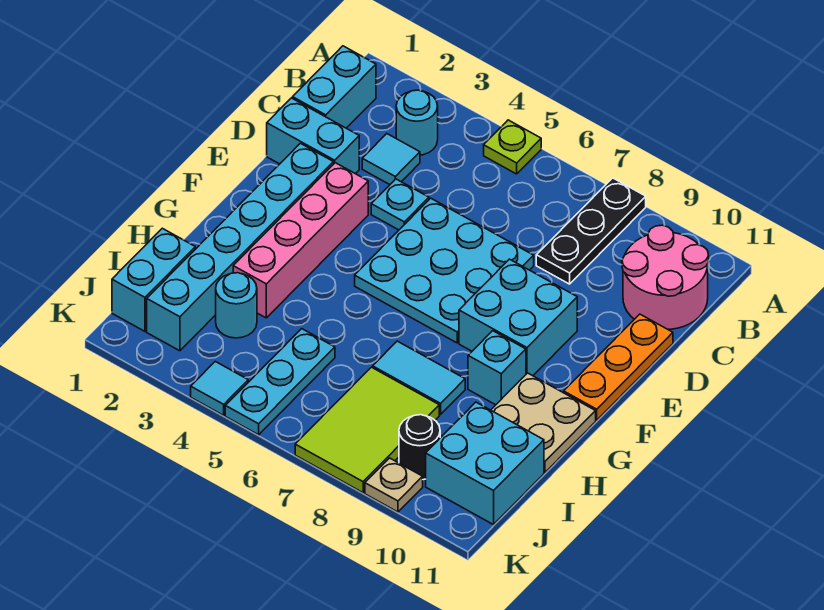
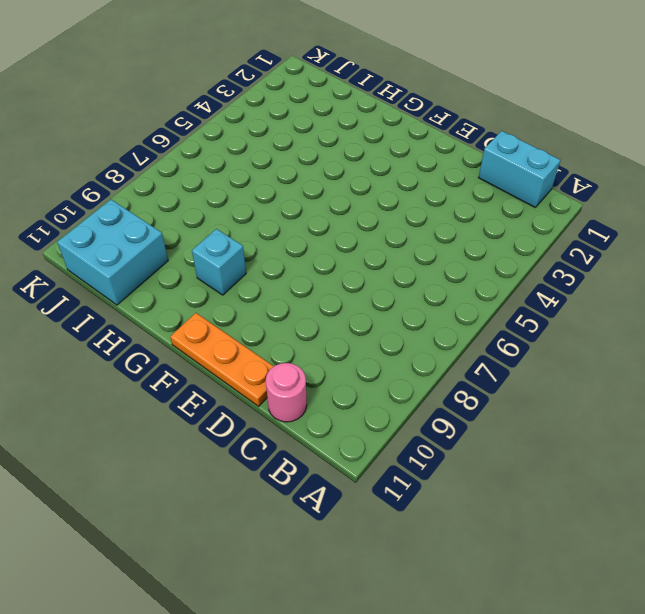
pink round brick C11 level 1 -> pink round brick B10:C11 level 1
none -> lime plate A5 level 1
none -> black plate A8:C8 level 1
none -> cyan round brick B3 level 1

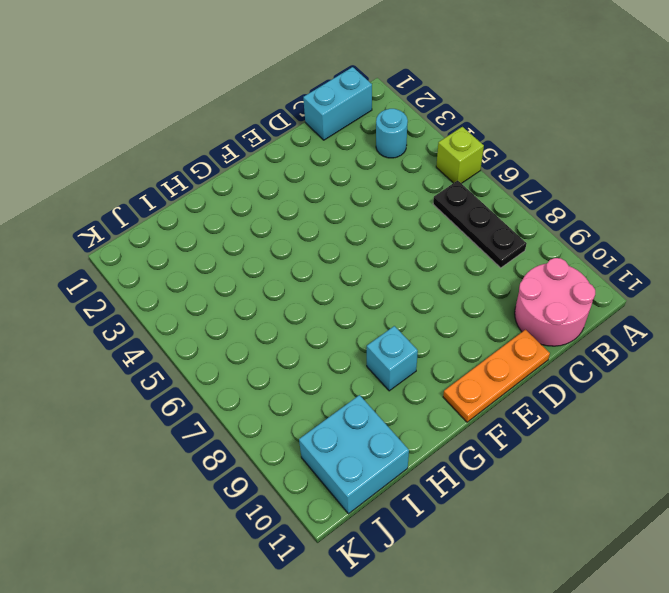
lime brick A5 level 1 -> lime plate A5 level 1
black plate B6:B8 level 1 -> black plate A8:C8 level 1
none -> cyan tile C3 level 1
none -> cyan brick D1:D2 level 1
none -> cyan plate D4 level 1

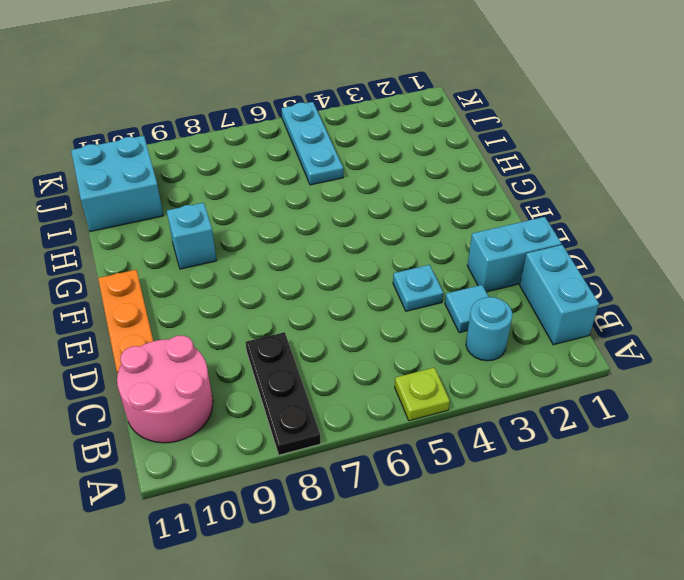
none -> cyan plate D5:F7 level 1
none -> cyan brick E2:J2 level 1
none -> pink brick E3:H3 level 1

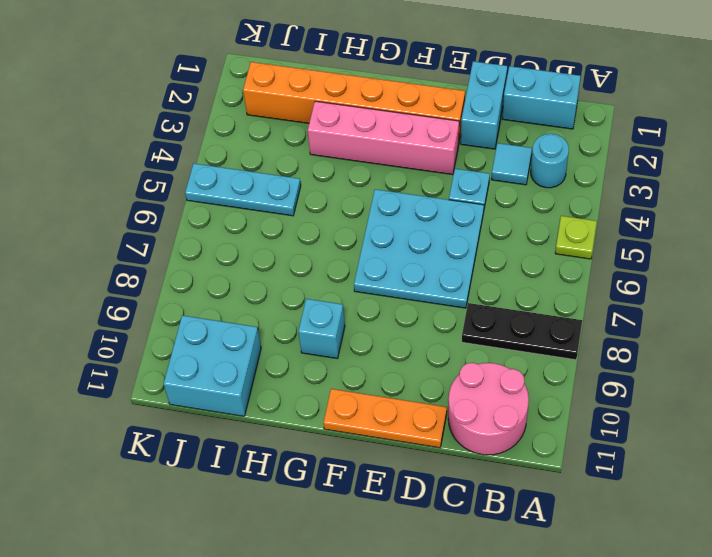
orange brick E2:J2 level 1 -> cyan brick E2:J2 level 1
none -> cyan brick E8:F9 level 1
none -> tan plate G10:H11 level 1
none -> cyan tile H7:H8 level 1

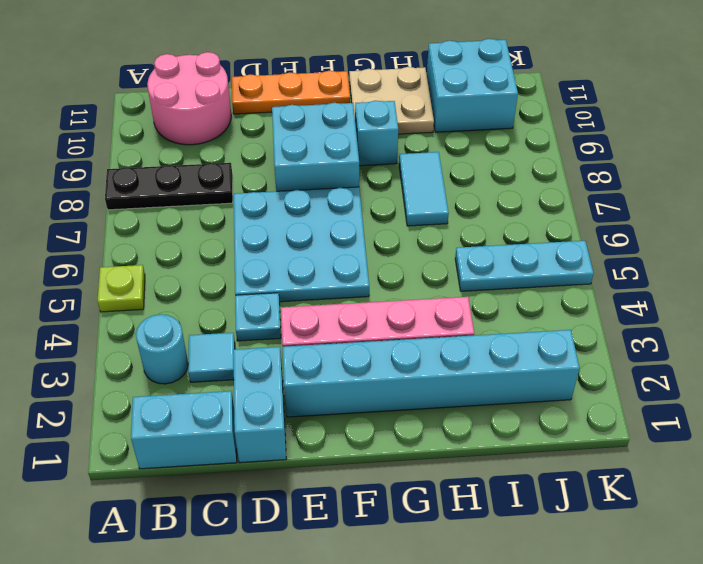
none -> cyan brick I1:J1 level 1
none -> cyan round brick I3 level 1
none -> lime tile I7:K8 level 1

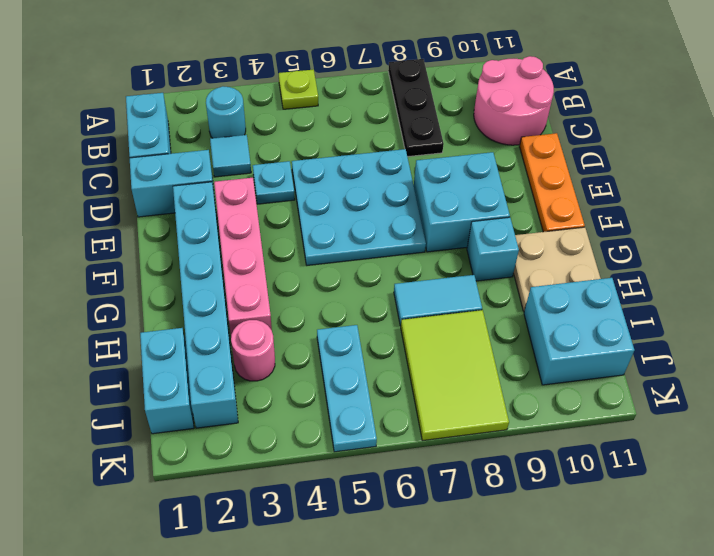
pink round brick I3 level 1 -> cyan round brick I3 level 1
none -> black round brick J9 level 1
none -> cyan tile K4 level 1
none -> tan plate K9 level 1

